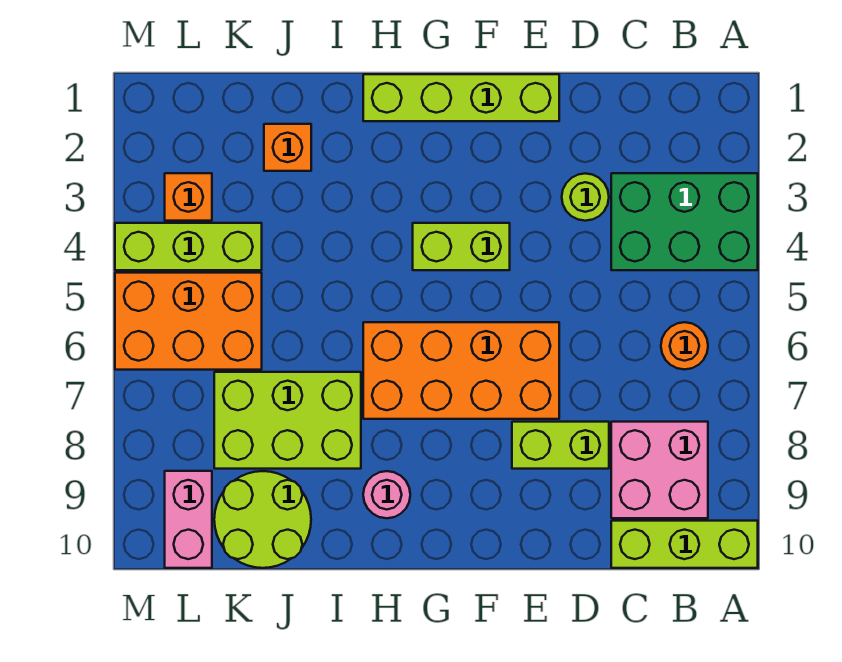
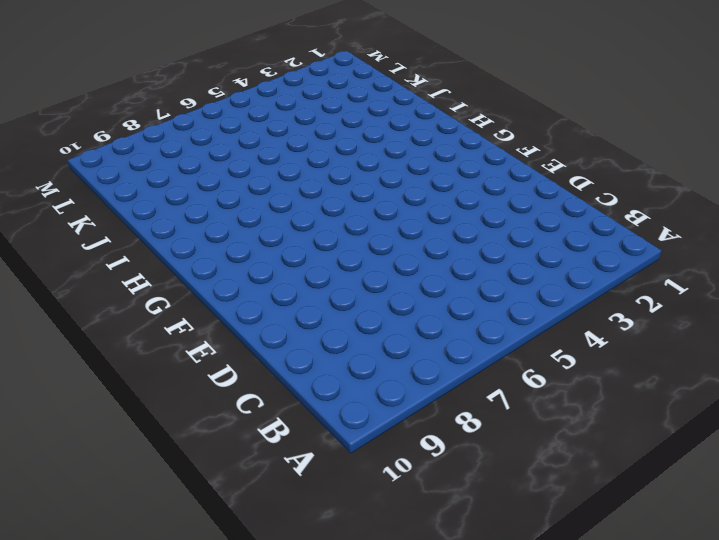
none -> green brick A3:C4 level 1
none -> lime brick A10:C10 level 1
none -> orange round brick B6 level 1

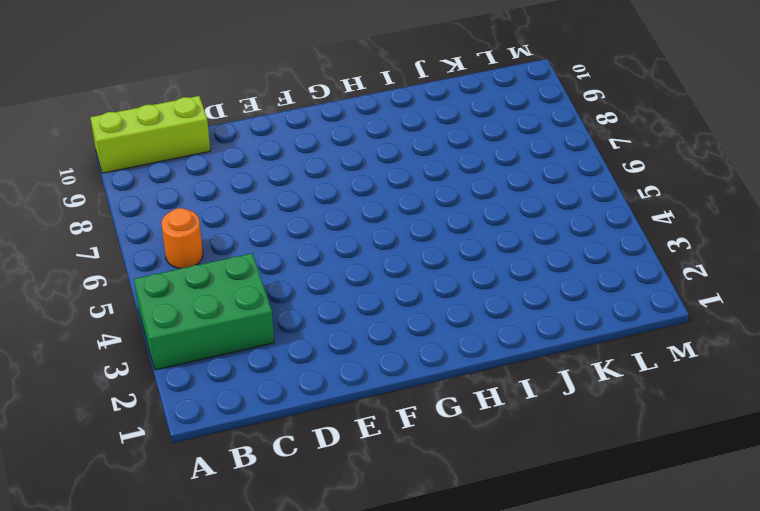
none -> pink brick B8:C9 level 1
none -> lime round brick D3 level 1
none -> lime brick D8:E8 level 1

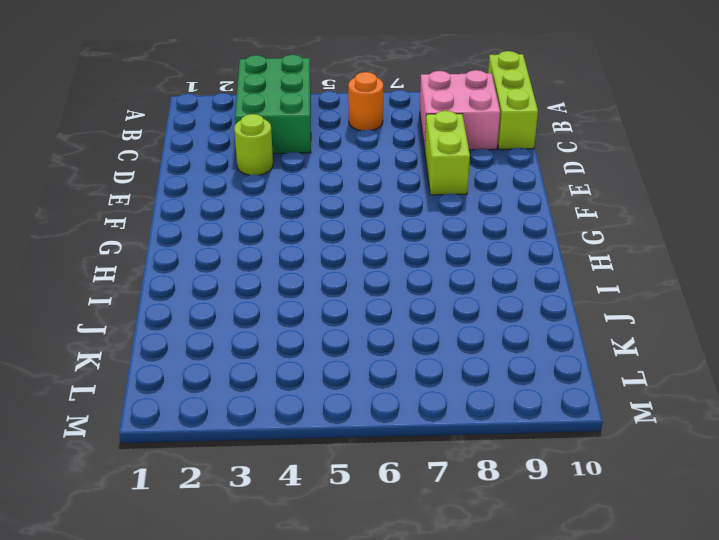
none -> lime brick E1:H1 level 1
none -> orange brick E6:H7 level 1
none -> lime brick F4:G4 level 1

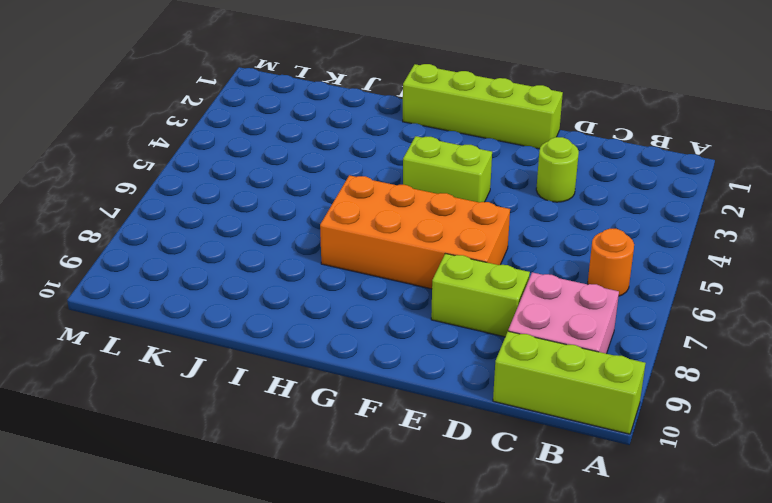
none -> green brick A3:C4 level 1
none -> pink round brick H9 level 1
none -> lime brick I7:K8 level 1

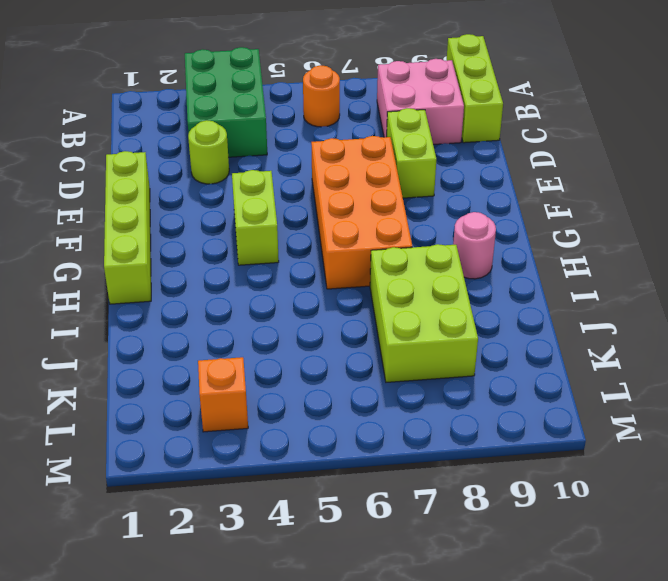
none -> orange brick J2 level 1
none -> lime round brick J9:K10 level 1
none -> lime brick K4:M4 level 1

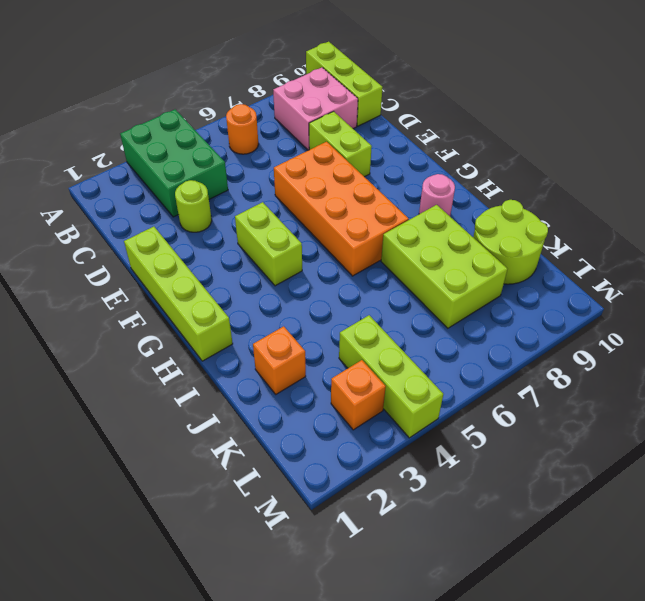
none -> orange brick K5:M6 level 1
none -> pink brick L9:L10 level 1

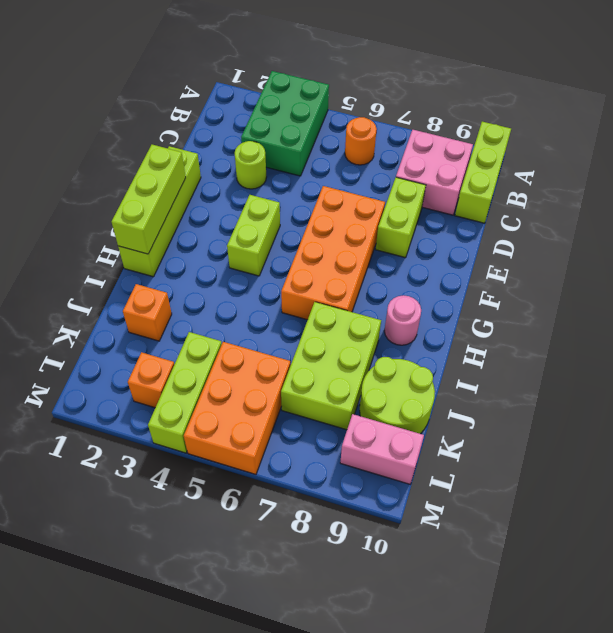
lime brick F1:H1 level 2 -> none

